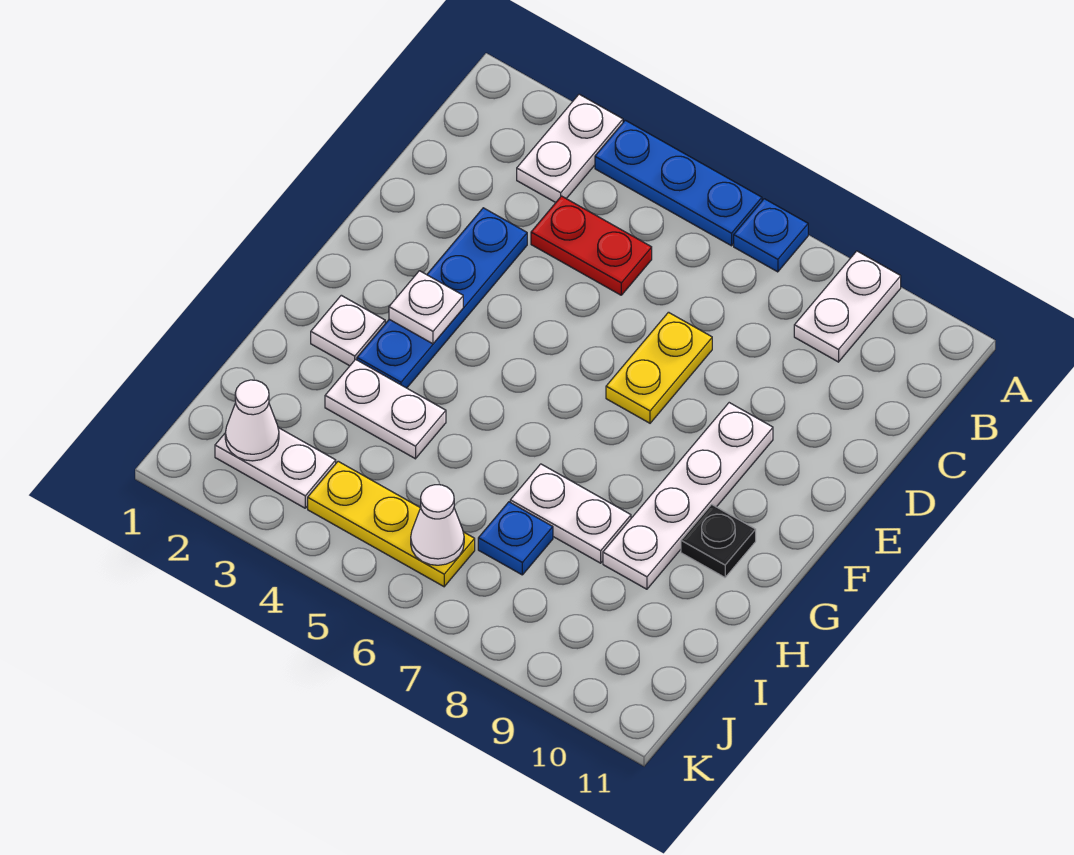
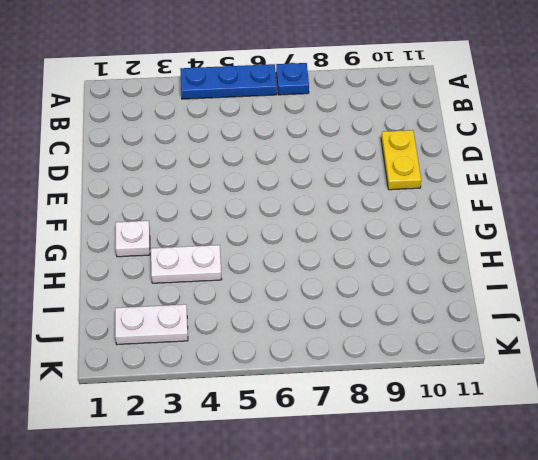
yellow plate D10:E10 level 1 -> yellow plate D7:E7 level 1
none -> white plate A3:B3 level 1
none -> white plate A9:B9 level 1
none -> red plate C4:C5 level 1

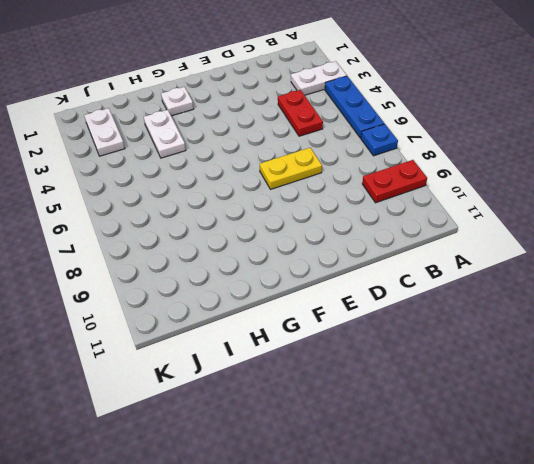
red plate A9:B9 level 1 -> white plate A9:B9 level 1
none -> blue plate D3:G3 level 1
none -> white plate E9:H9 level 1
none -> black plate G10 level 1

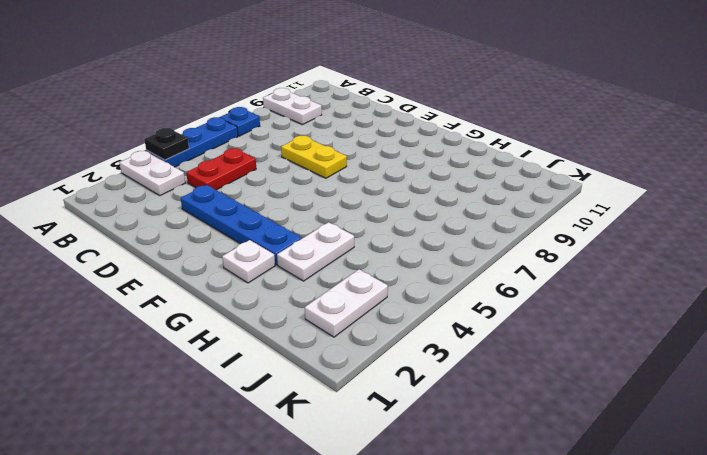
black plate A4 level 2 -> black plate G10 level 1
none -> white plate E9:H9 level 1
none -> white plate H7:H8 level 1
none -> blue plate I7 level 1

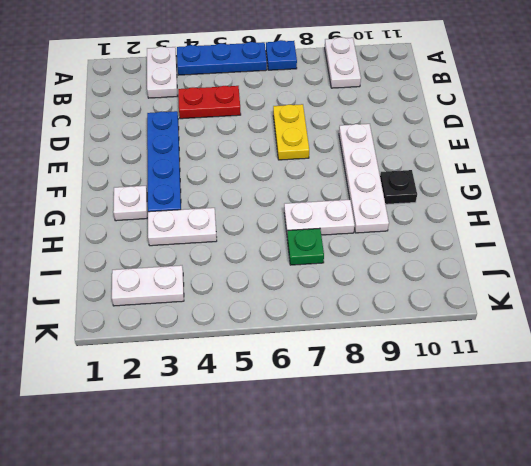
green plate I7 level 1 -> blue plate I7 level 1
none -> yellow plate J4:J6 level 1
none -> white plate F3 level 2
none -> white cone J2 level 2

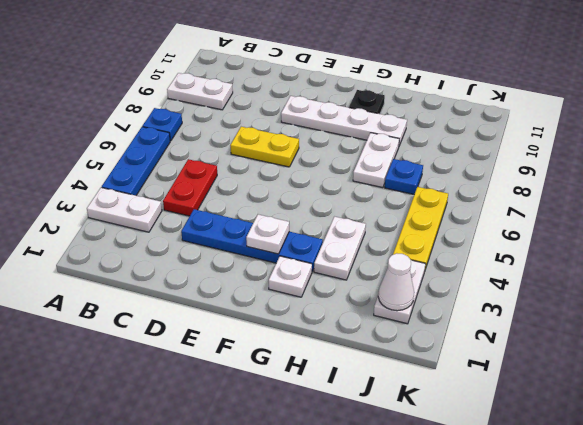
none -> white cone J6 level 2

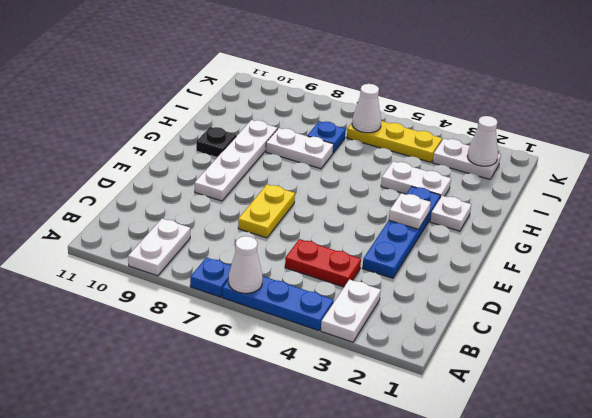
white cone A6 level 2 -> none

